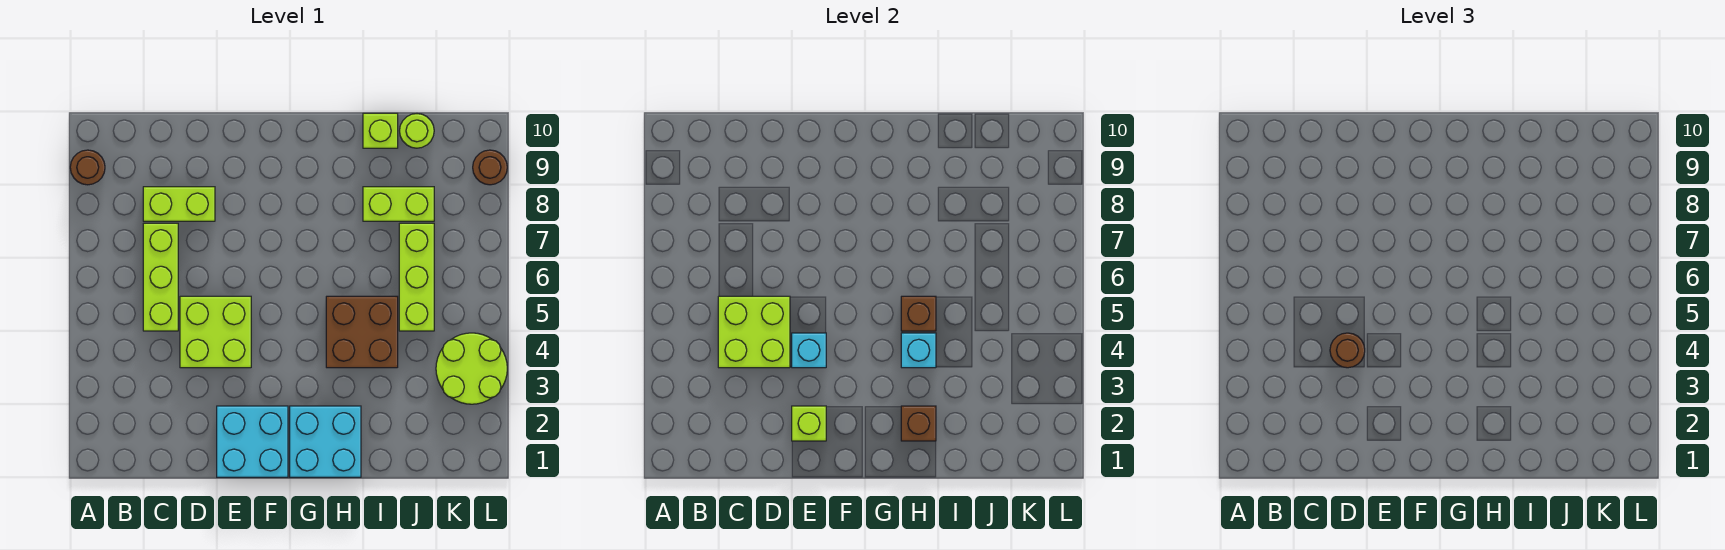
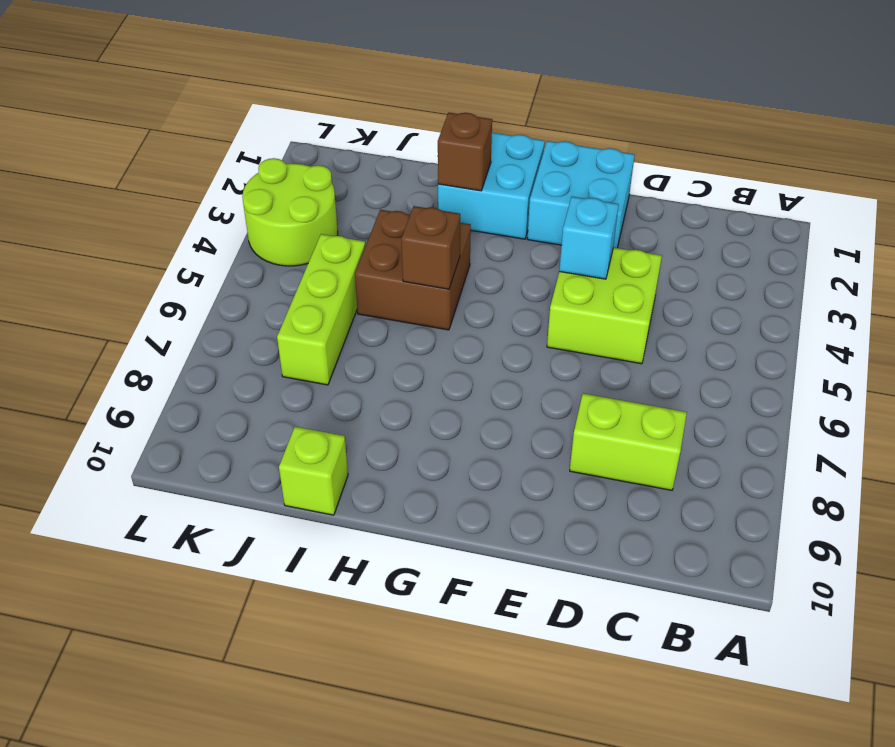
none -> brown round brick A9 level 1
none -> lime brick C5:C7 level 1
none -> lime brick I8:J8 level 1

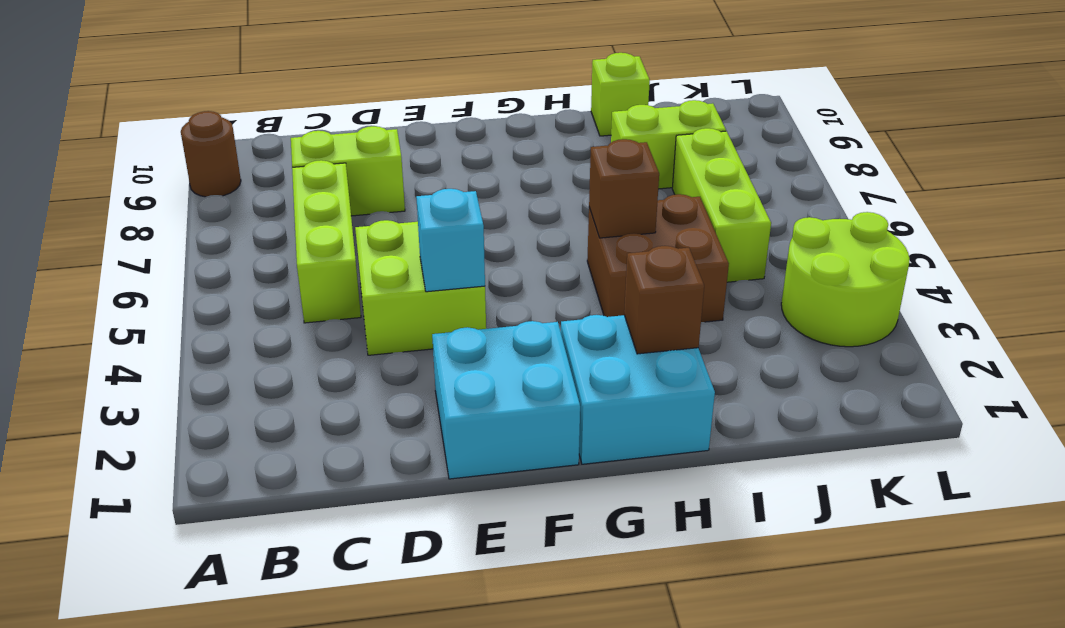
none -> lime round brick J10 level 1
none -> brown round brick L9 level 1
none -> lime brick C4:D5 level 2

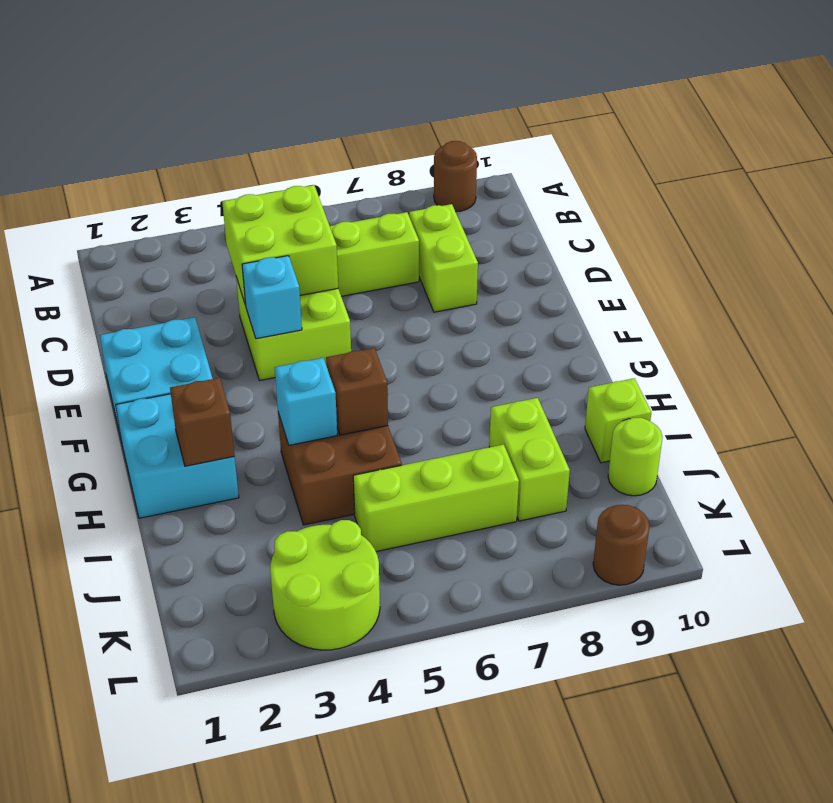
none -> lime brick E2 level 2
none -> brown round brick D4 level 3

